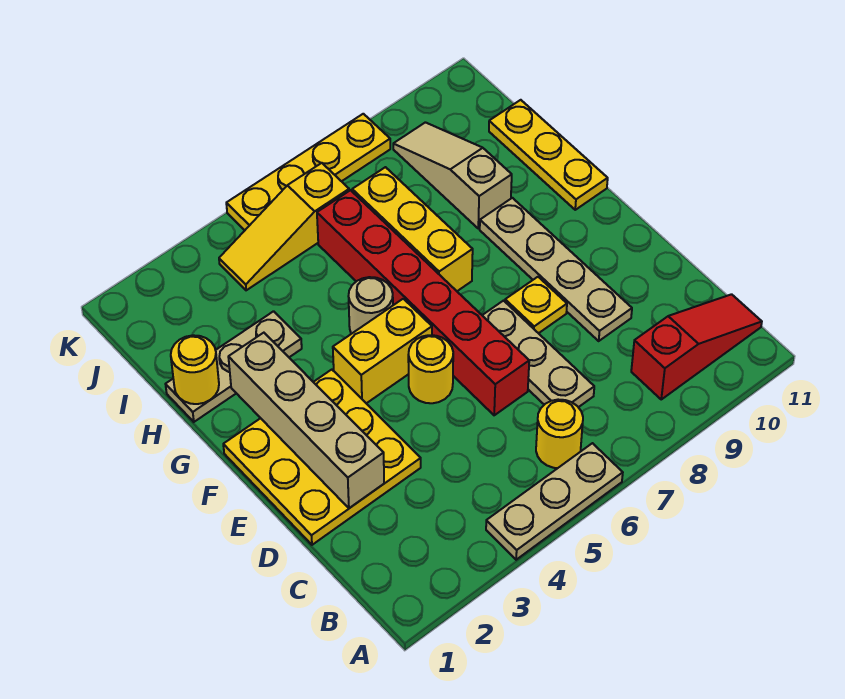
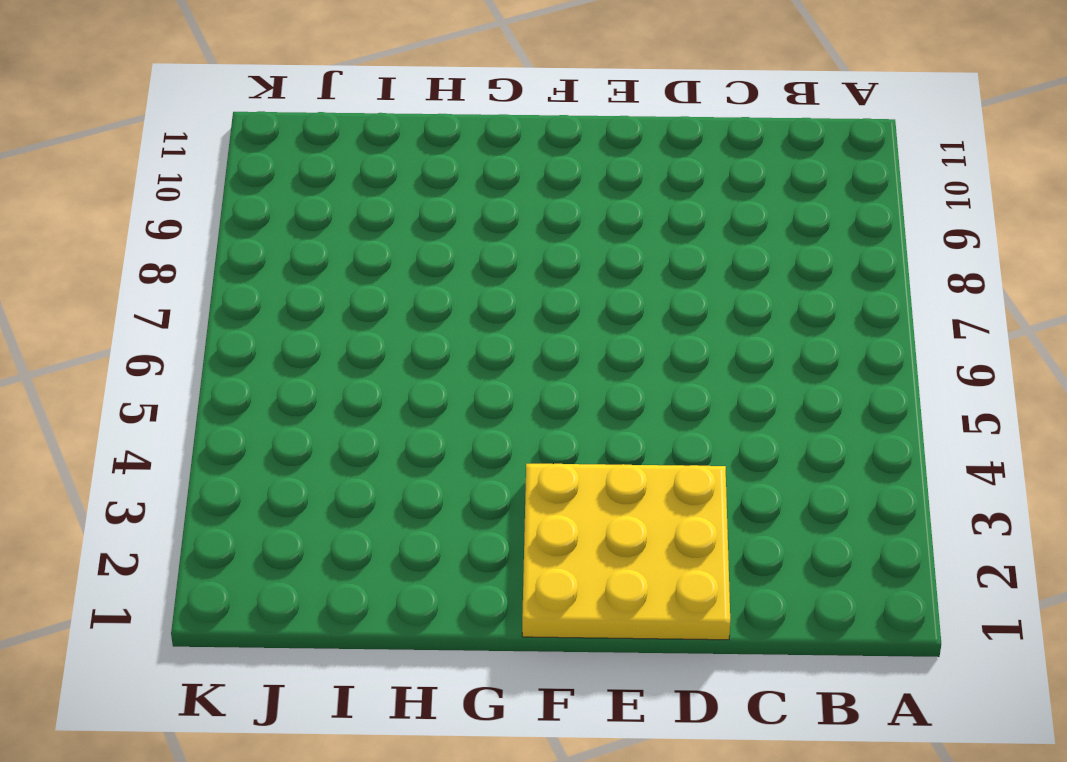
none -> tan plate A4:A6 level 1
none -> yellow round brick B6 level 1
none -> red slope B9:B11 level 1 top 9

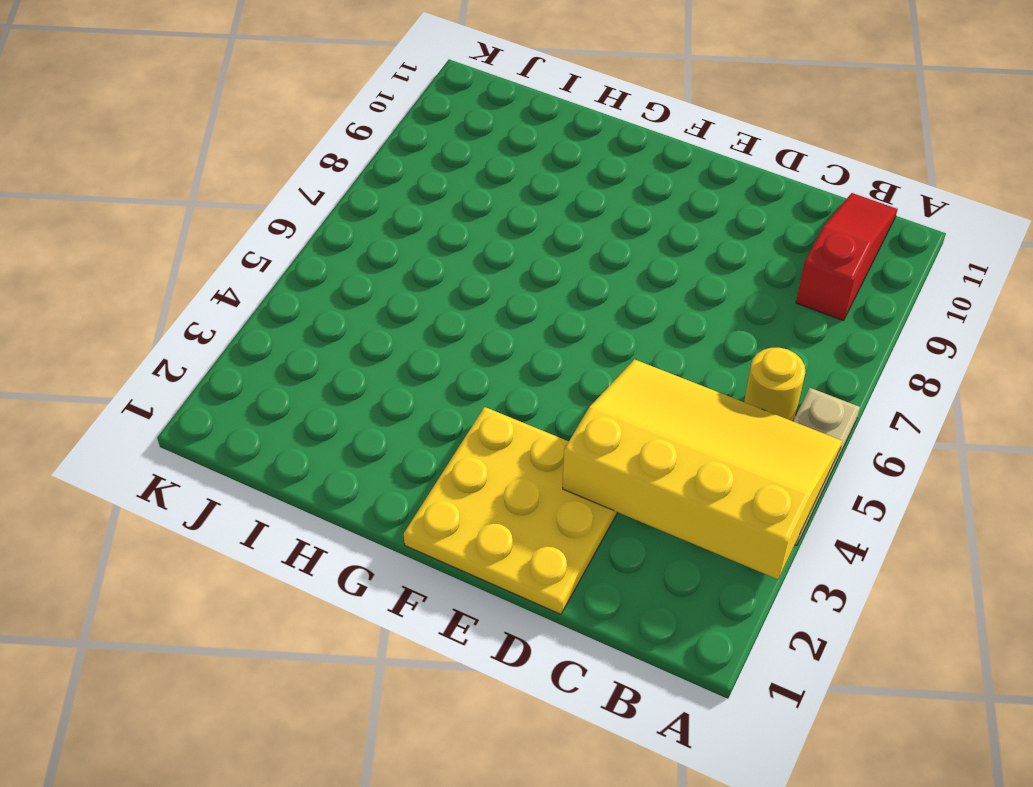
yellow slope A3:D5 level 2 top 3 -> none
none -> tan plate C7:E7 level 1
none -> red brick D6:I6 level 1
none -> tan plate D9:G9 level 1

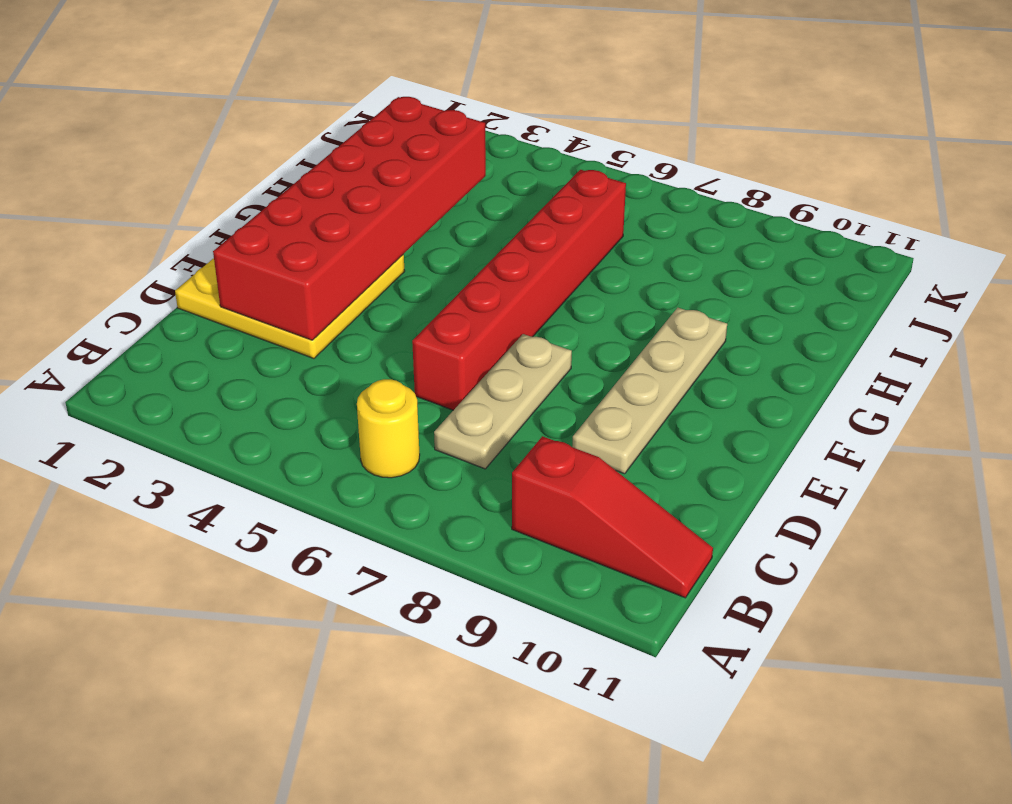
red brick D2:I3 level 2 -> tan brick D2:G2 level 2
none -> tan plate A4:A6 level 1
none -> yellow round brick E5 level 1
none -> yellow plate E8 level 1

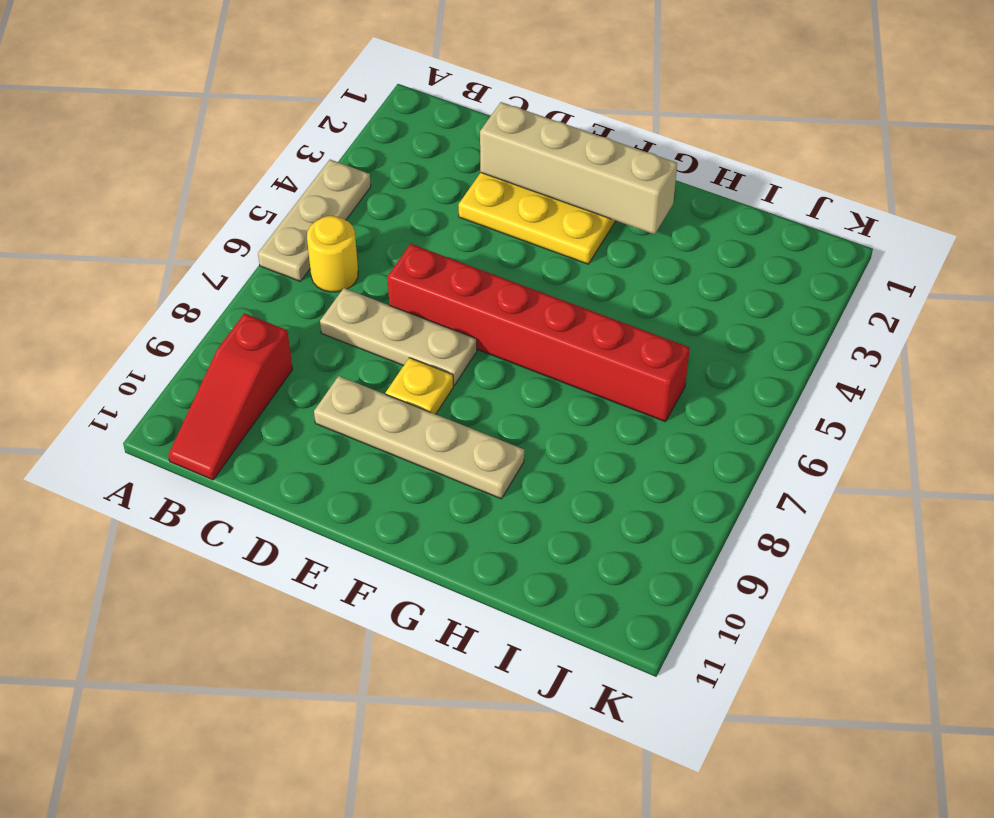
none -> yellow round brick E5 level 1
none -> yellow brick F4:F5 level 1
none -> tan round brick G5 level 1

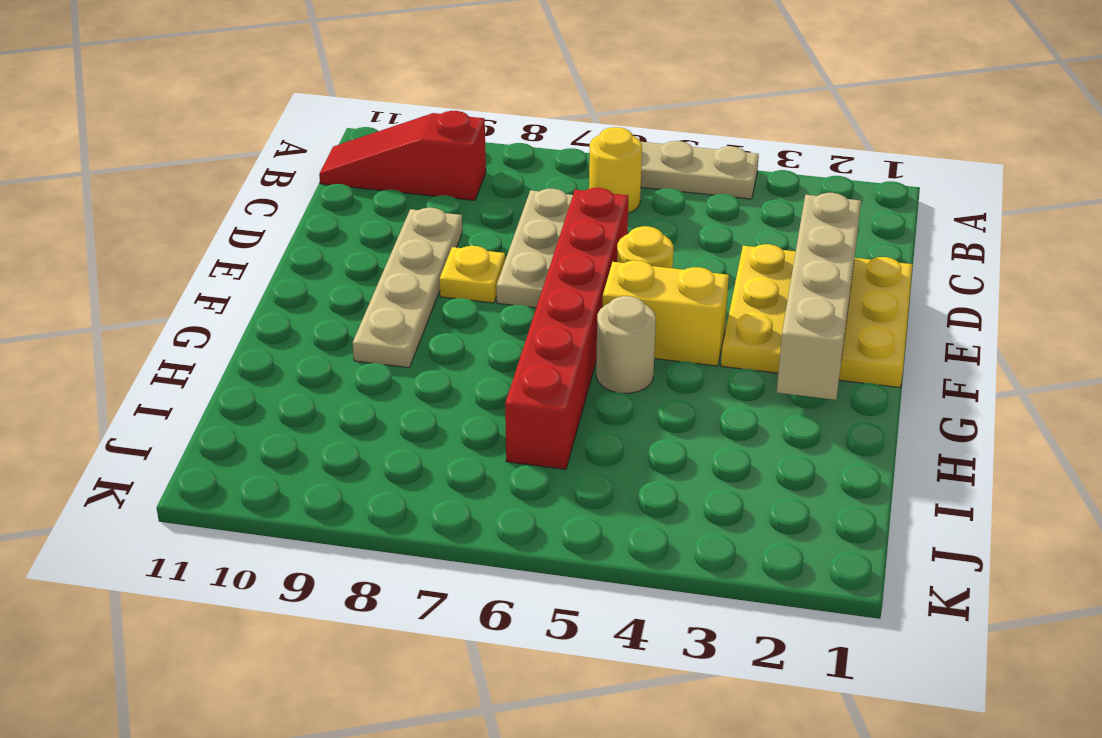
none -> yellow brick G7:I7 level 1
none -> yellow plate G11:I11 level 1
none -> tan plate H1:H3 level 1

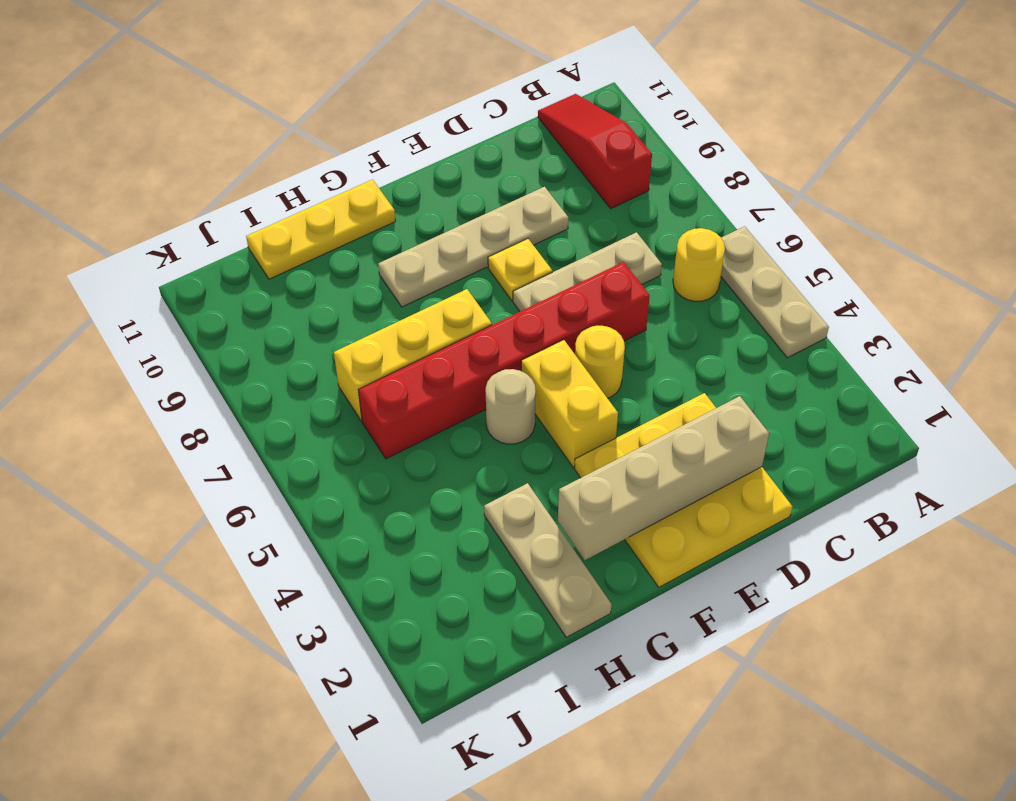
none -> tan slope H9:J9 level 1 top H
none -> yellow slope J4:J6 level 1 top 6
none -> yellow plate K5:K8 level 1

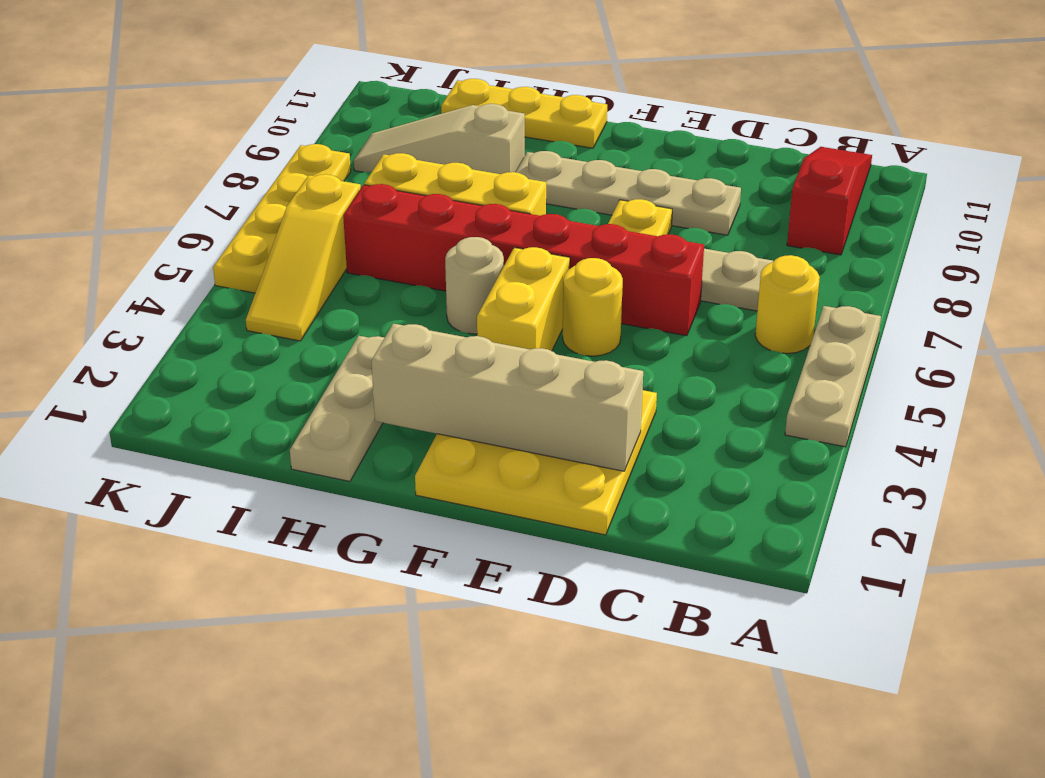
none -> yellow round brick H1 level 2

